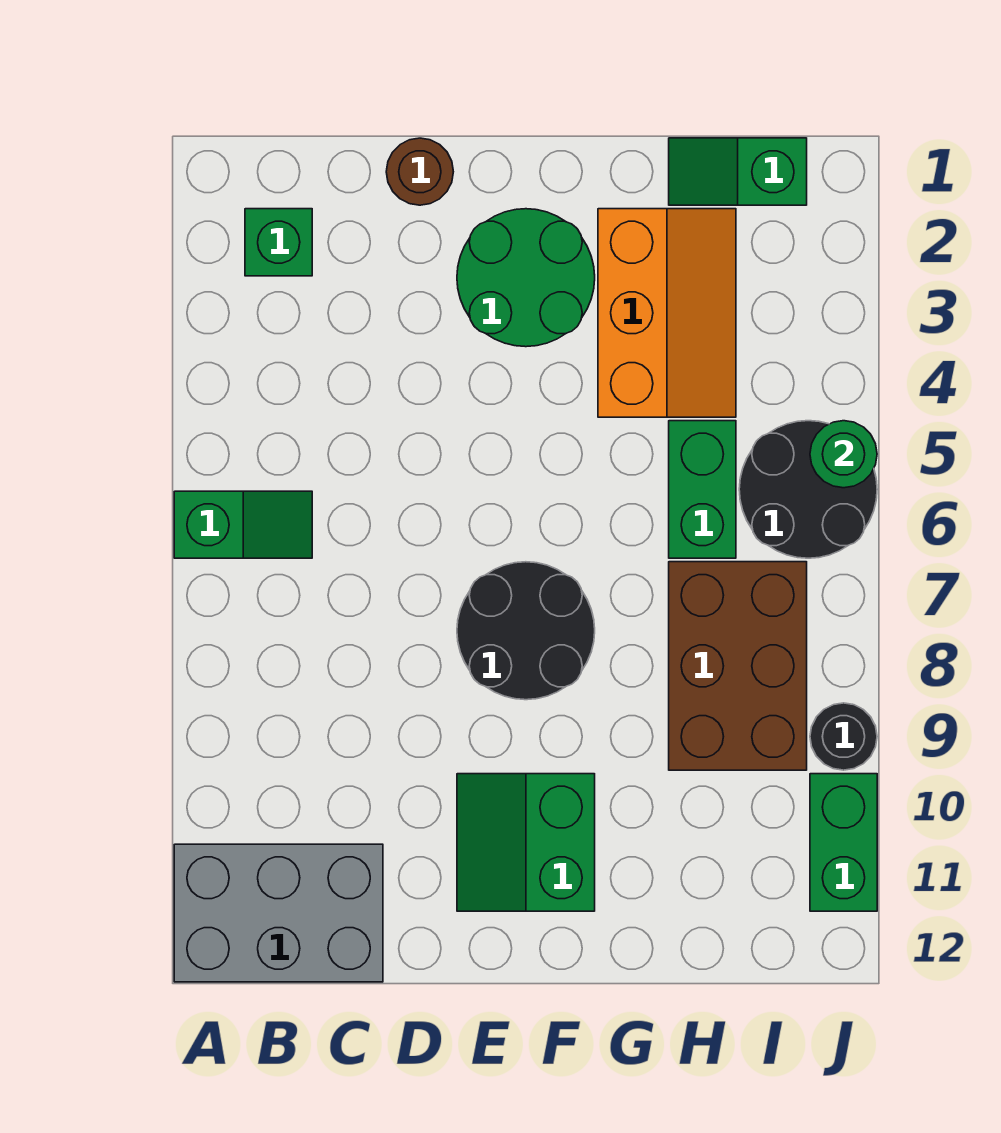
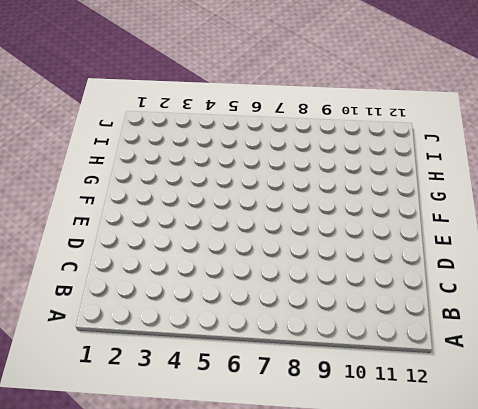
none -> green slope A6:B6 level 1 top A
none -> grey brick A11:C12 level 1
none -> green brick B2 level 1

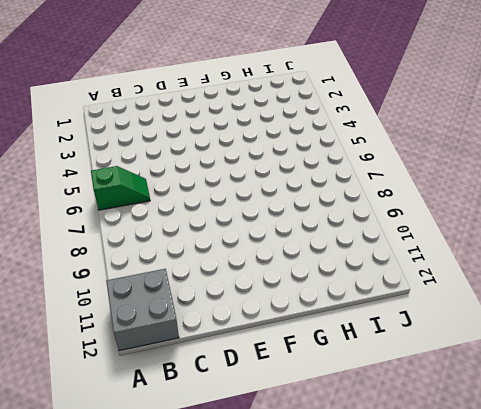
grey brick A11:B12 level 1 -> grey brick A11:C12 level 1
none -> green brick B2 level 1
none -> brown round brick D1 level 1
none -> green round brick E2:F3 level 1

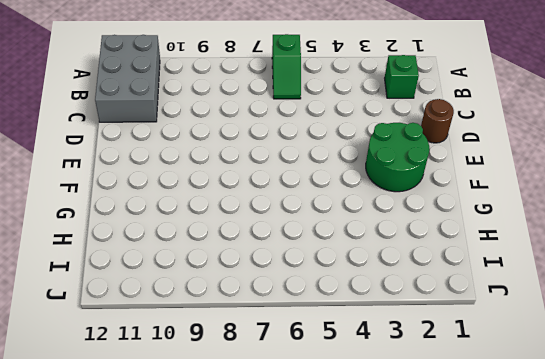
none -> black round brick E7:F8 level 1
none -> green slope E10:F11 level 1 top F
none -> orange slope G2:H4 level 1 top G

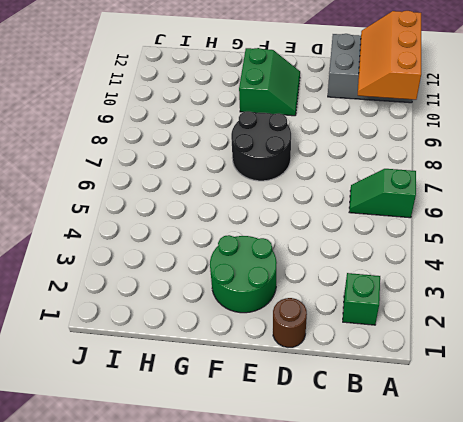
orange slope A10:B12 level 2 top A -> orange slope G2:H4 level 1 top G
none -> green slope H1:I1 level 1 top I
none -> green brick H5:H6 level 1
none -> brown brick H7:I9 level 1

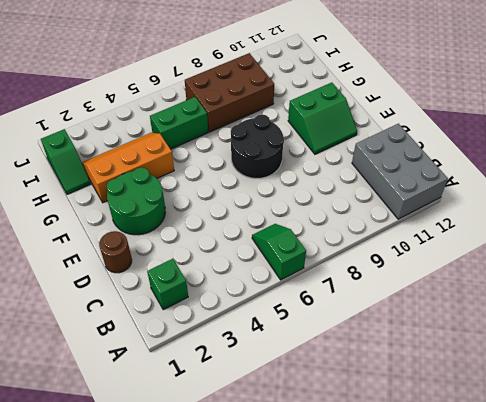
none -> black round brick I5:J6 level 1
none -> black round brick J9 level 1
none -> green brick J10:J11 level 1

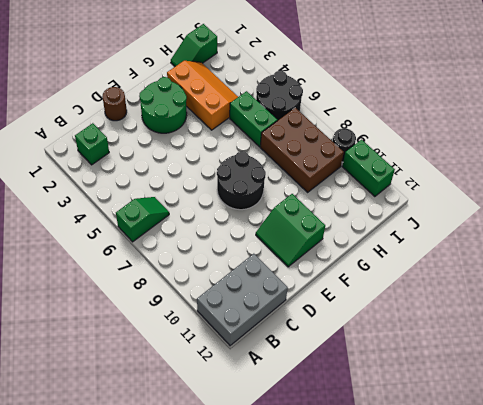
none -> green round brick J5 level 2

